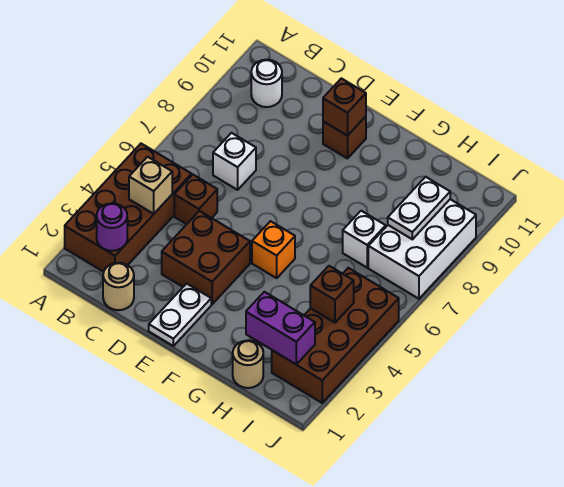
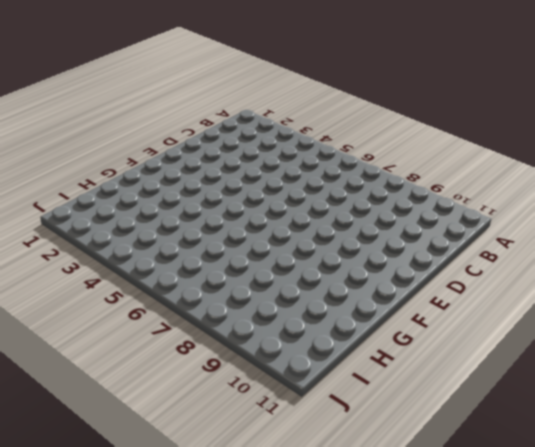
none -> brown brick A2:B5 level 1
none -> white round brick B10 level 1
none -> tan round brick C1 level 1

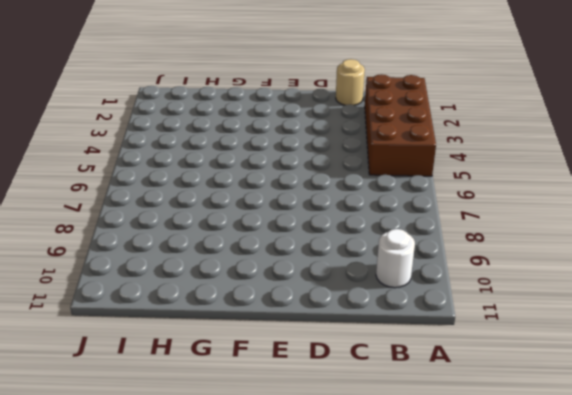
none -> brown brick C5 level 1
none -> white brick C7 level 1
none -> brown brick D3:E4 level 1

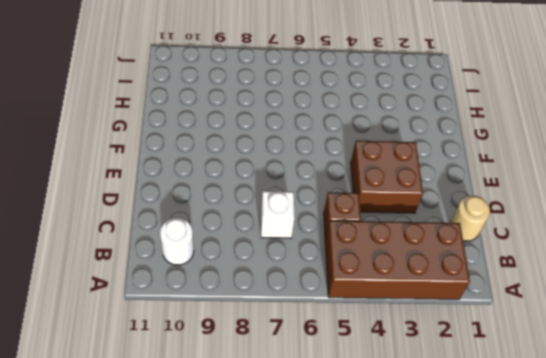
none -> white plate E1:E2 level 1
none -> brown brick E10 level 1
none -> orange brick F5 level 1

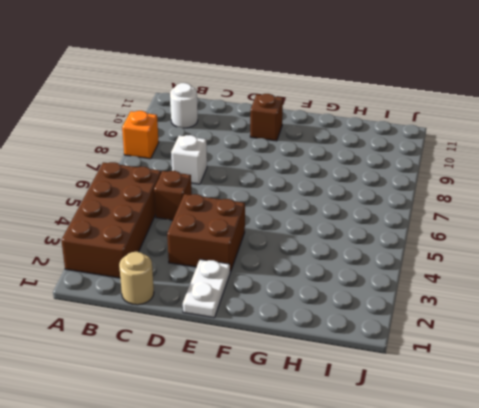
orange brick A8 level 1 -> orange brick F5 level 1
none -> tan round brick H1 level 1
none -> white brick H7 level 1
none -> brown brick I2:J5 level 1

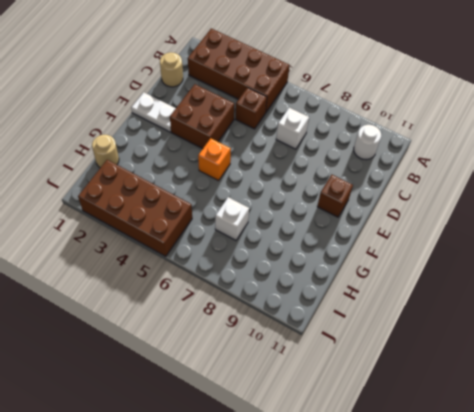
none -> white brick I7:J9 level 1
none -> purple round brick B2 level 2
none -> tan brick B4 level 2

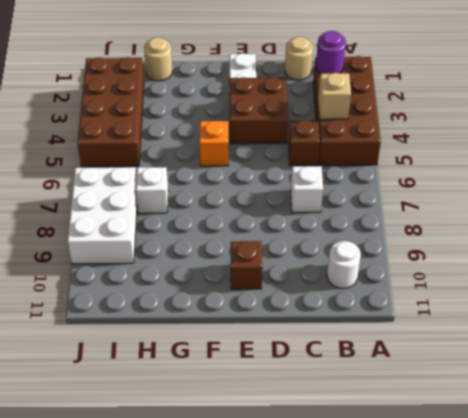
none -> brown brick E10 level 2
none -> purple brick H2:I2 level 2
none -> brown brick I4 level 2

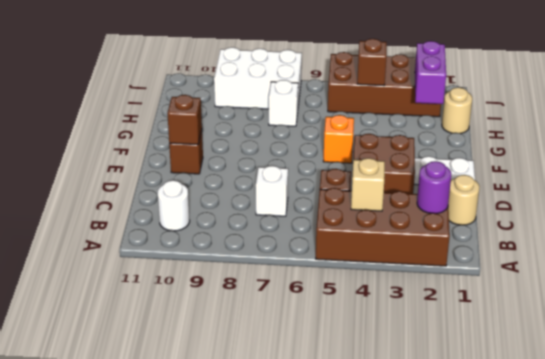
none -> white plate I8:I9 level 2

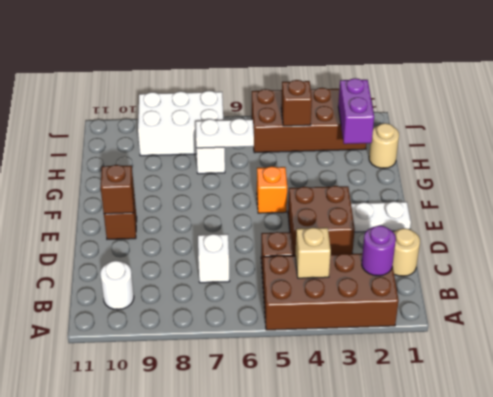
white plate H6:H7 level 2 -> white plate I8:I9 level 2

